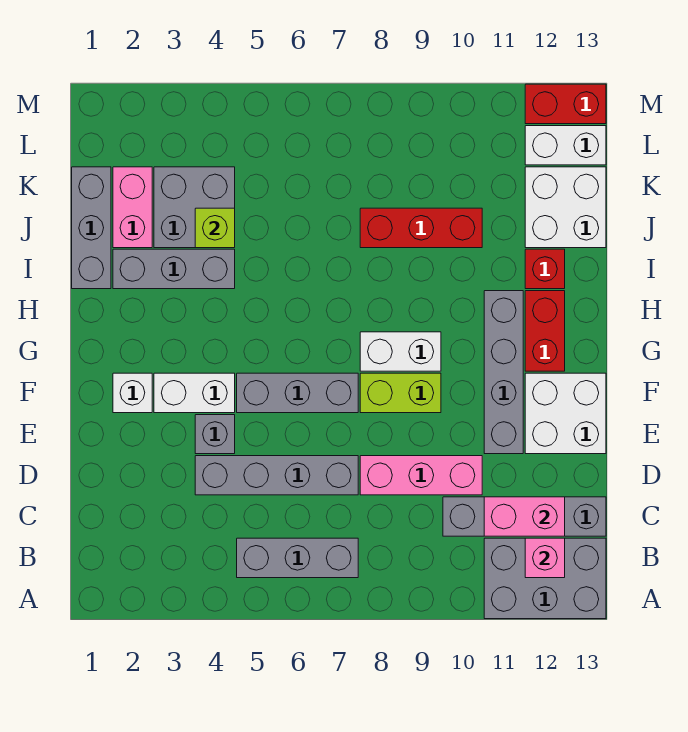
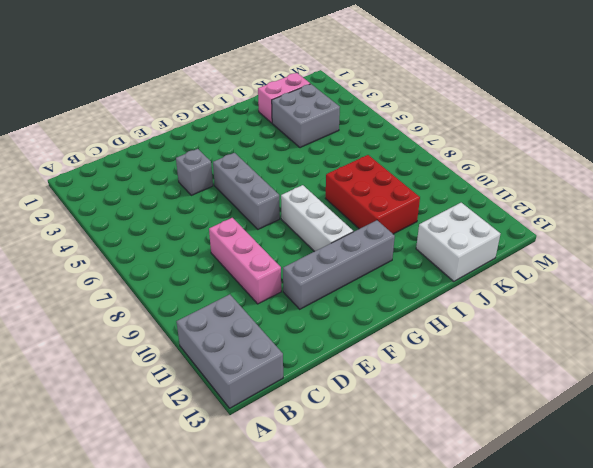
white brick G8:G10 level 1 -> white brick G8:G9 level 1
red brick I8:J10 level 1 -> red brick J8:J10 level 1
none -> grey brick B5:B7 level 1
none -> grey brick C10:C13 level 1
none -> grey brick D4:D7 level 1

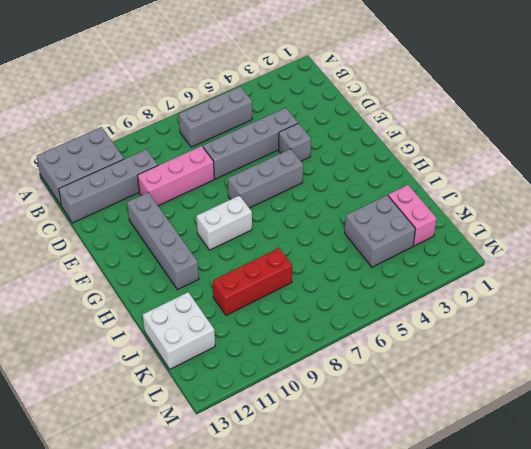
none -> white brick E12:F13 level 1
none -> white brick F2 level 1
none -> white brick F3:F4 level 1

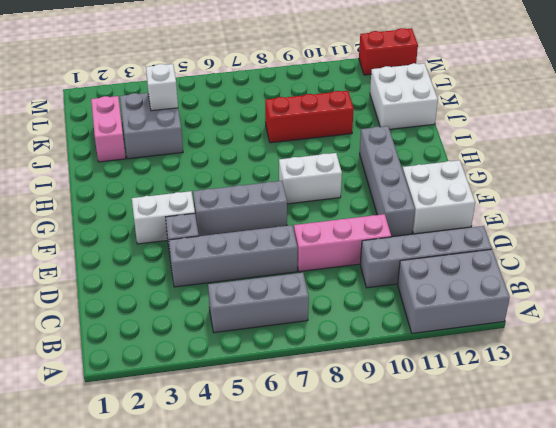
white brick K4 level 2 -> white brick F2 level 1
none -> lime brick F8:F9 level 1
none -> red brick G12:H12 level 1
none -> grey brick I1:K1 level 1

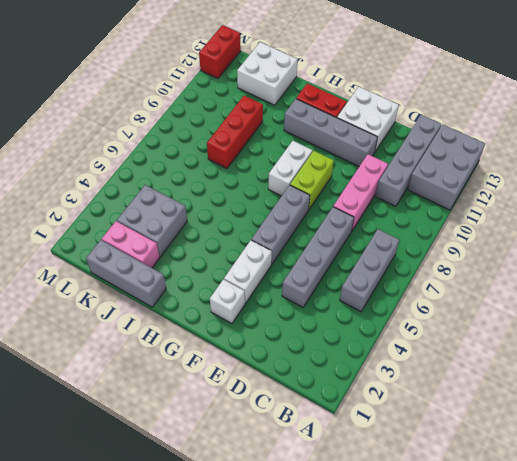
none -> grey brick E4 level 1
none -> grey brick I2:I4 level 1
none -> red brick I12 level 1

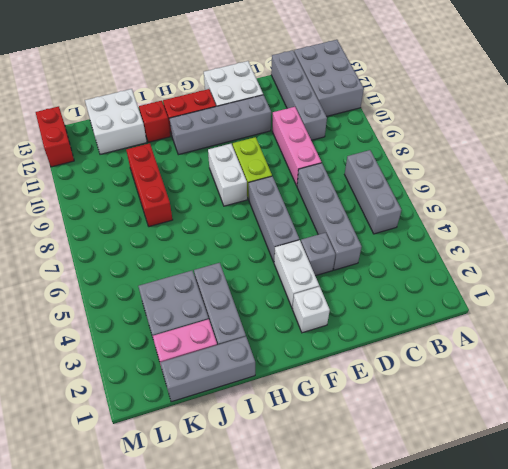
none -> white brick L12:L13 level 1
none -> pink brick B12 level 2
none -> pink brick C11:C12 level 2

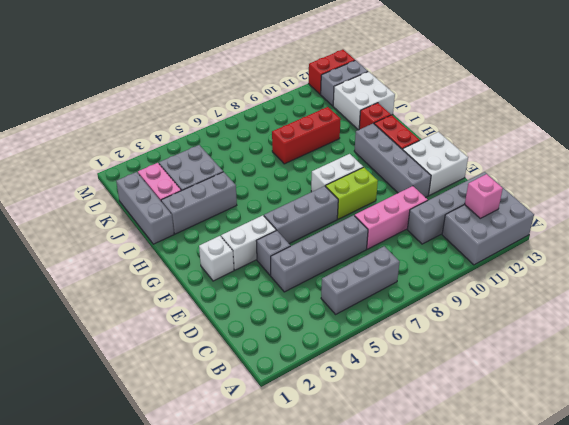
grey brick L12:L13 level 1 -> white brick L12:L13 level 1
none -> pink brick C11:C12 level 2
none -> lime brick J4 level 2

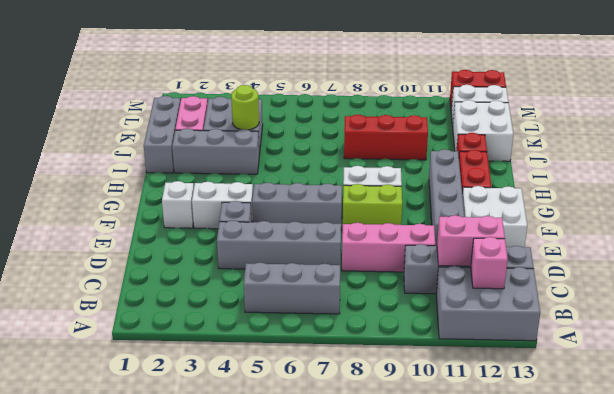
lime round brick J4 level 2 -> lime brick J4 level 2

